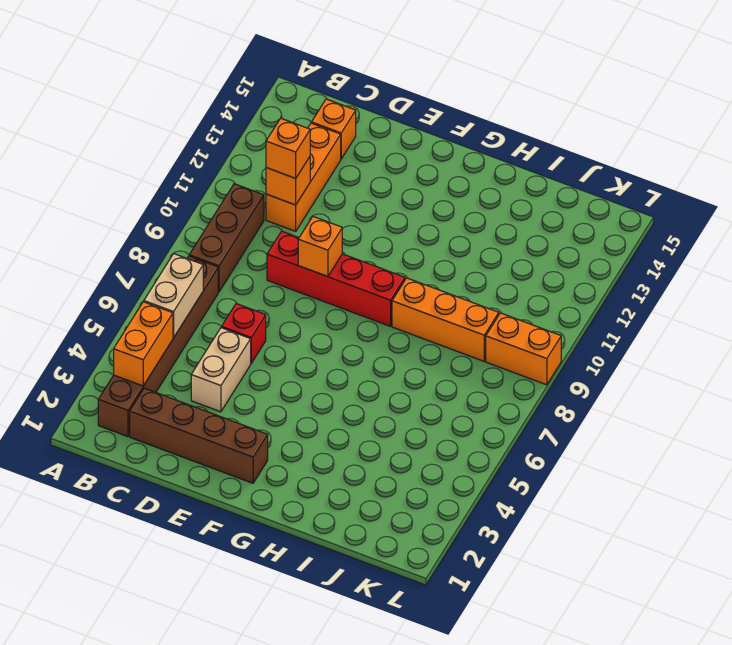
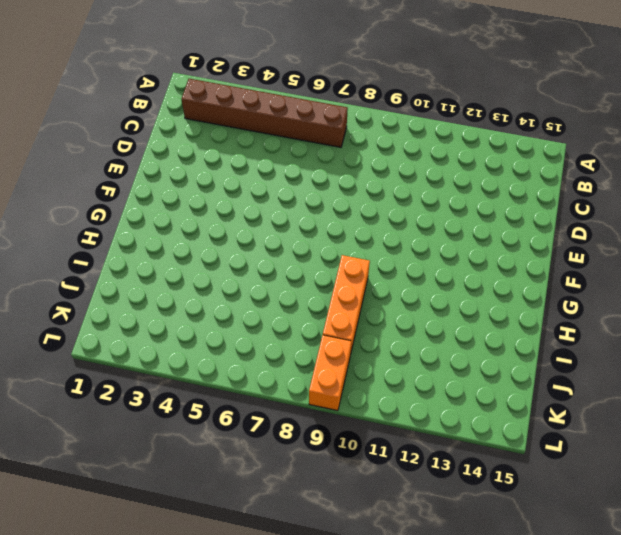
none -> brown brick B8:B10 level 1
none -> brown brick C2:F2 level 1
none -> orange brick C11:C13 level 1

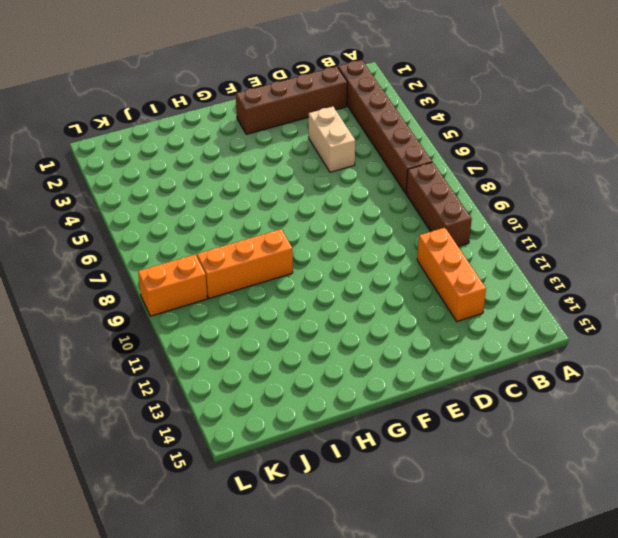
none -> orange brick C14 level 1
none -> red brick D6 level 1
none -> red brick D9:G9 level 1

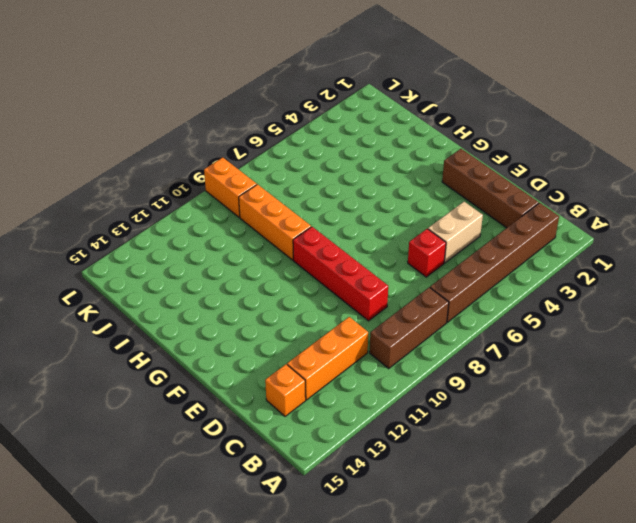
none -> orange brick B3:B4 level 2
none -> tan brick B5:B6 level 2
none -> orange brick C11 level 2

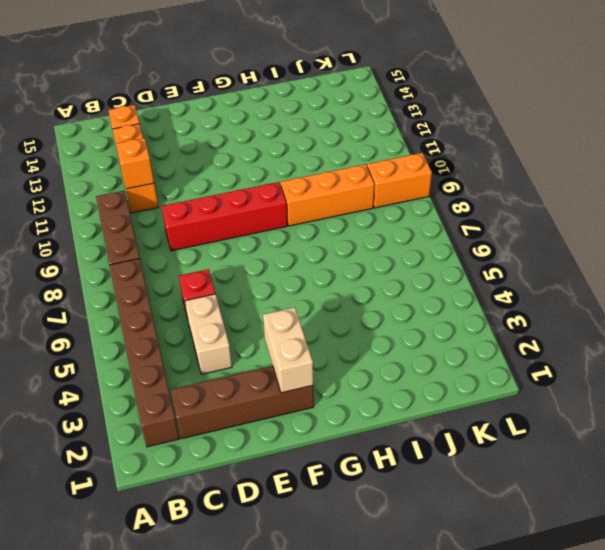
tan brick F2:F3 level 2 -> tan brick B5:B6 level 2
none -> orange brick B3:B4 level 2
none -> orange brick E9 level 2
none -> orange brick C11 level 3

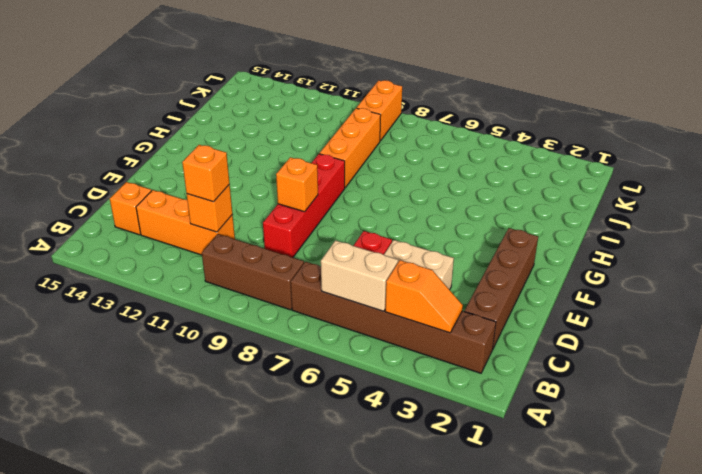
orange slope B3:B4 level 2 top 4 -> orange brick B3:B4 level 2

